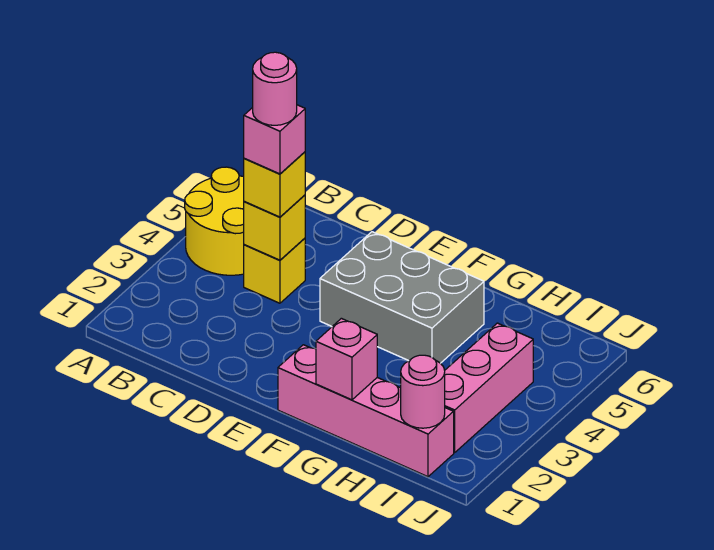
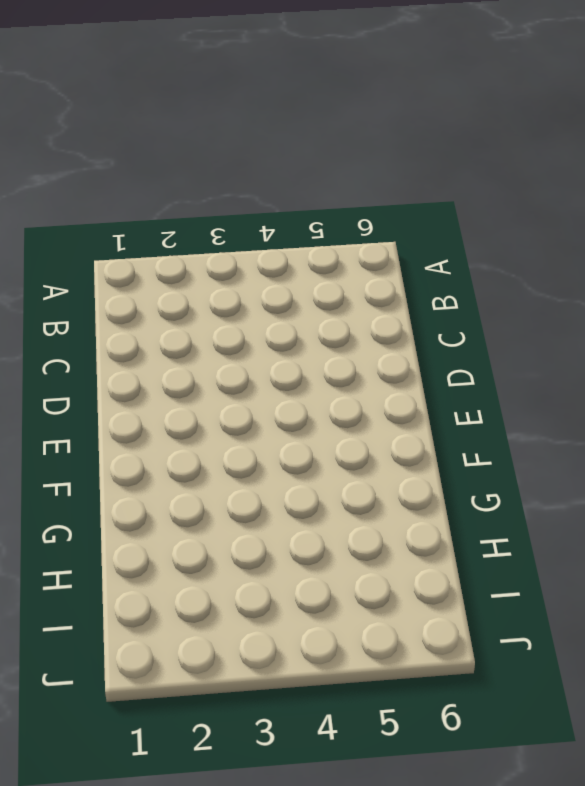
none -> yellow round brick A4:B5 level 1
none -> yellow brick C4 level 1

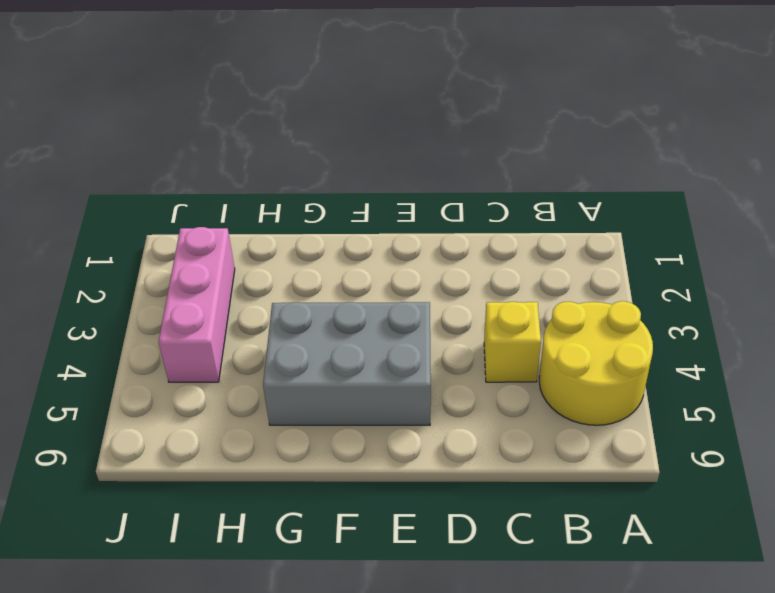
none -> pink brick F1:I1 level 1
none -> yellow brick C4 level 2

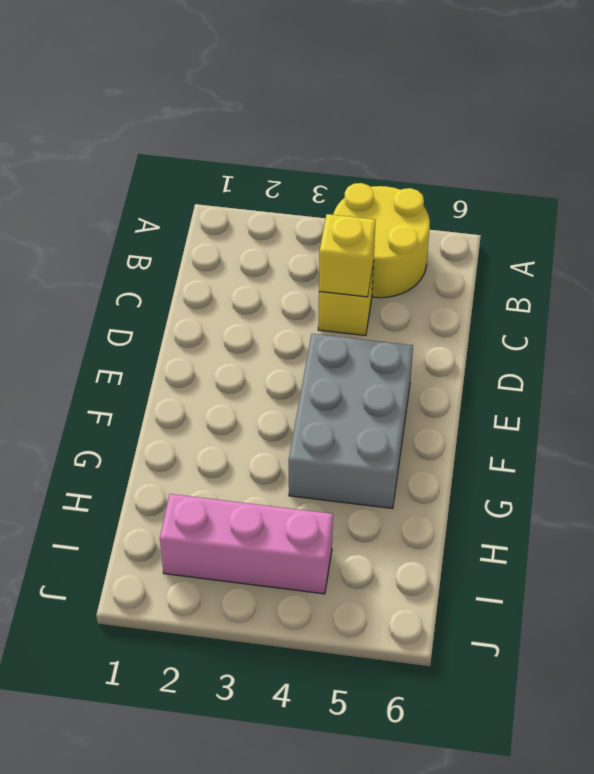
none -> pink brick F1:I1 level 1
none -> pink brick G1 level 2

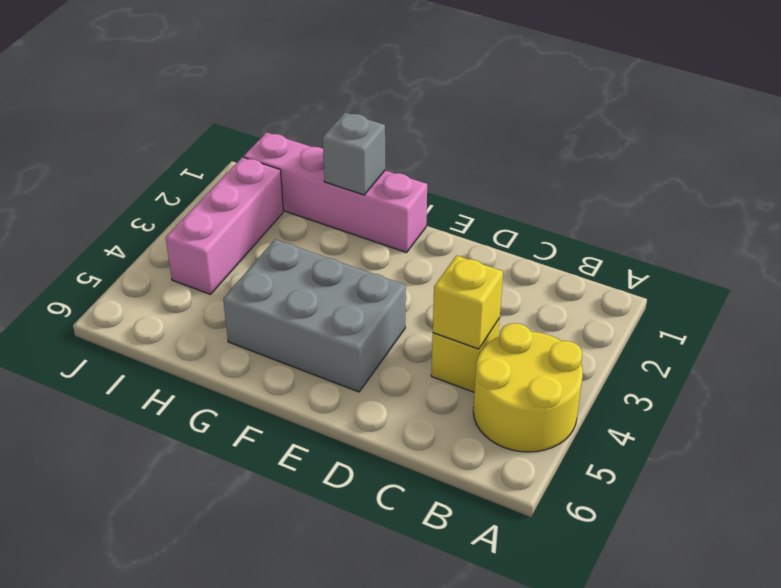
grey brick G1 level 2 -> pink brick G1 level 2
none -> pink round brick I1 level 2
none -> yellow brick C4 level 3

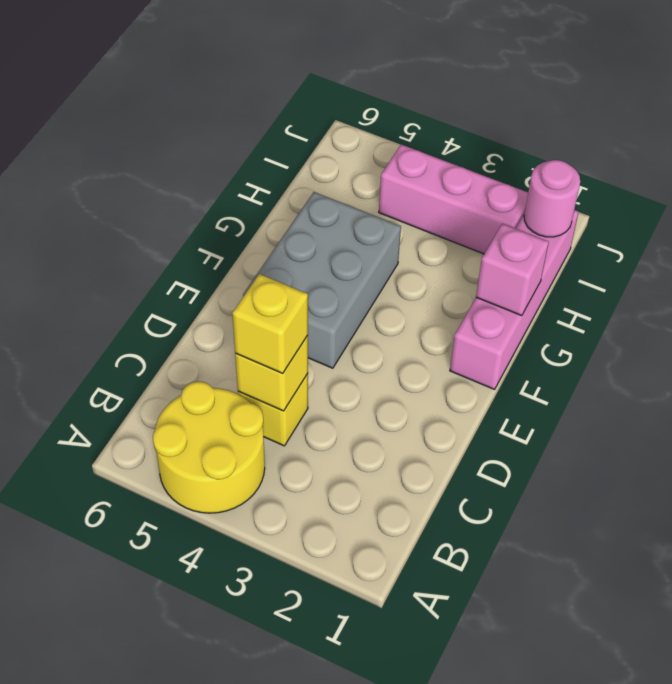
none -> pink brick C4 level 4
none -> pink round brick C4 level 5

